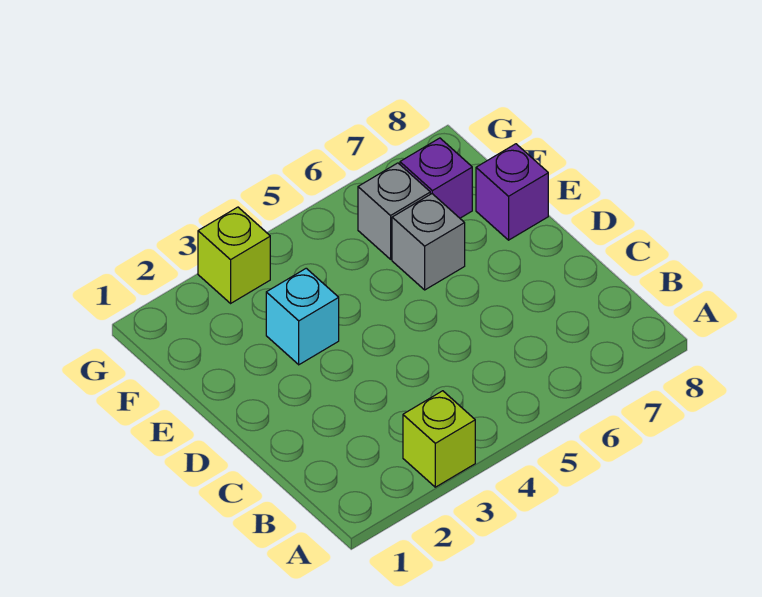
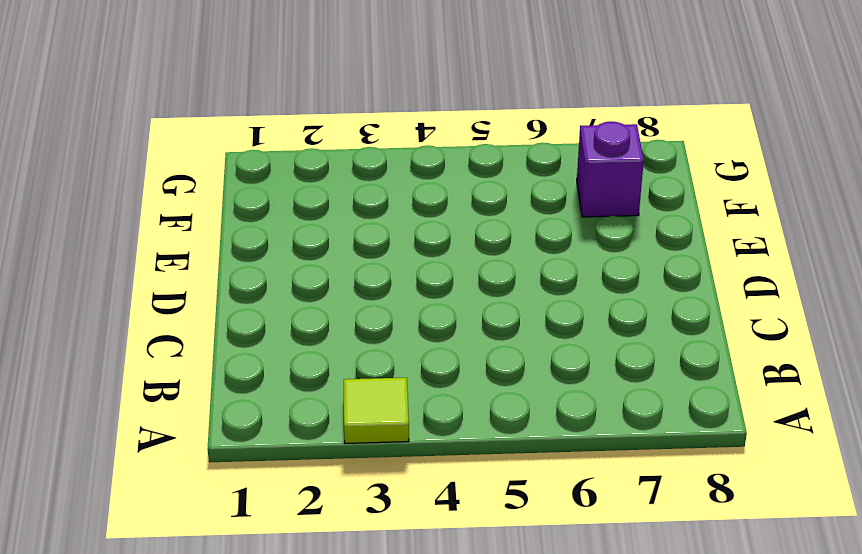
lime tile A3 level 1 -> lime brick A3 level 1
none -> cyan brick E3 level 1
none -> grey brick E6 level 1

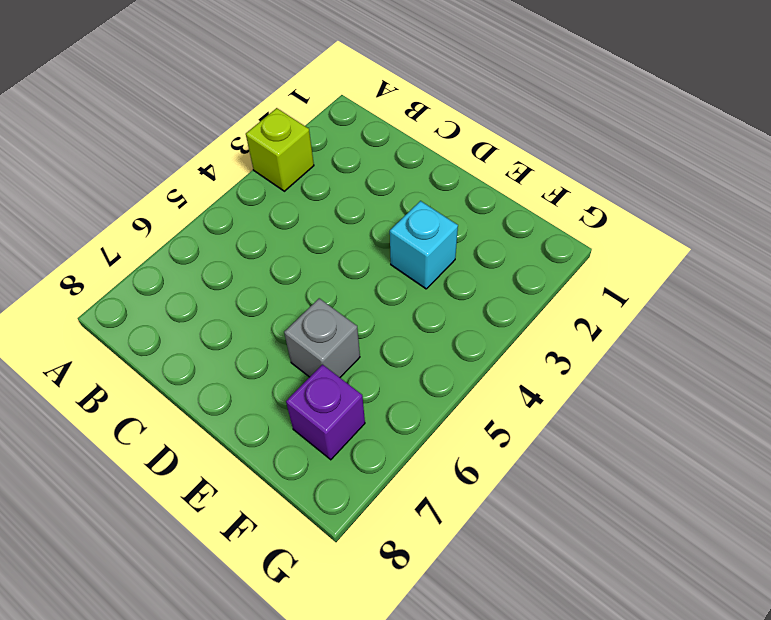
none -> purple brick E8 level 1
none -> grey brick F6 level 1

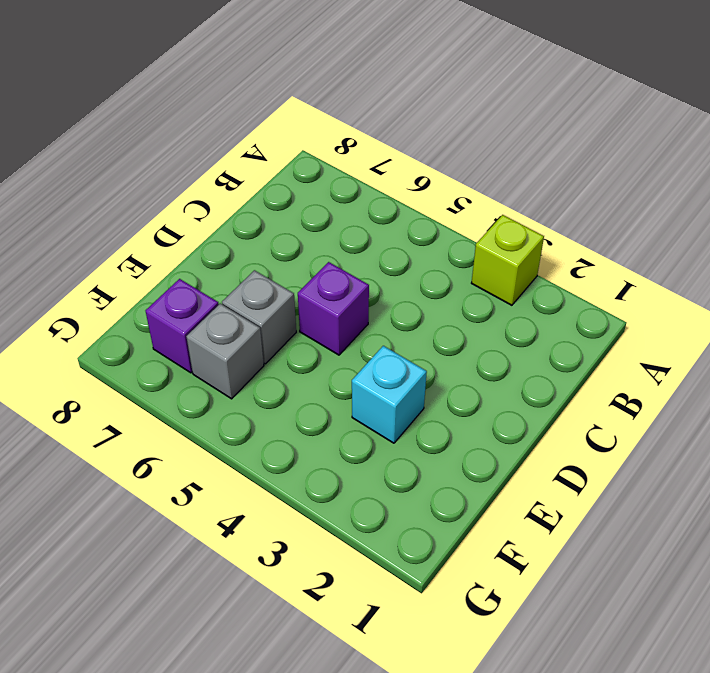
purple brick D5 level 1 -> purple brick E8 level 1
none -> lime brick G3 level 1

